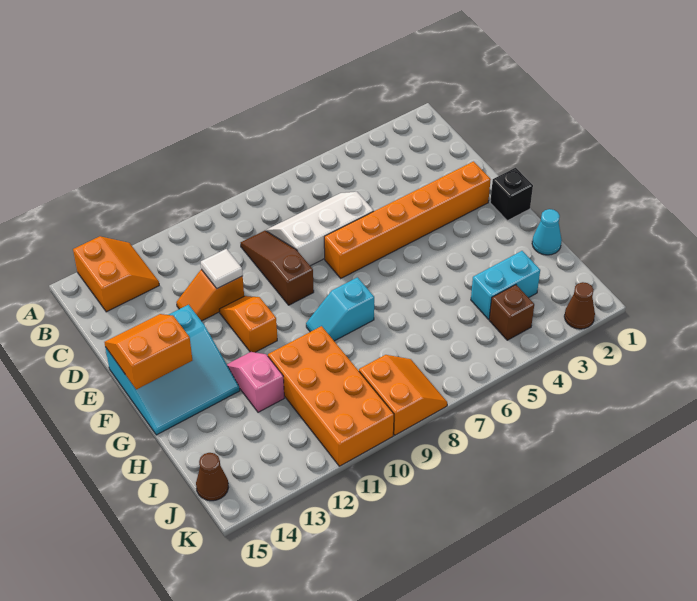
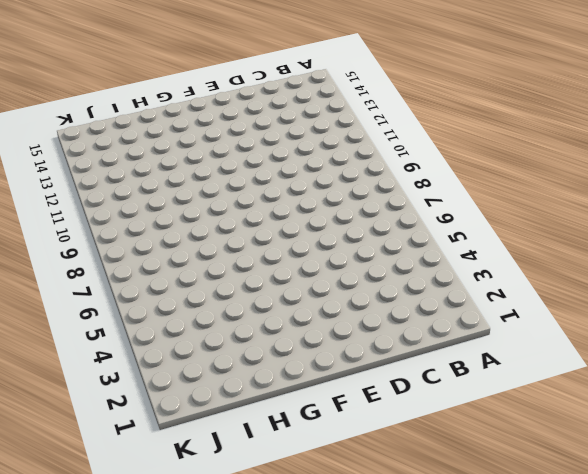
none -> orange slope A13:B14 level 1 top 14
none -> white slope C6:D8 level 1 top D
none -> brown slope C9:E9 level 1 top E

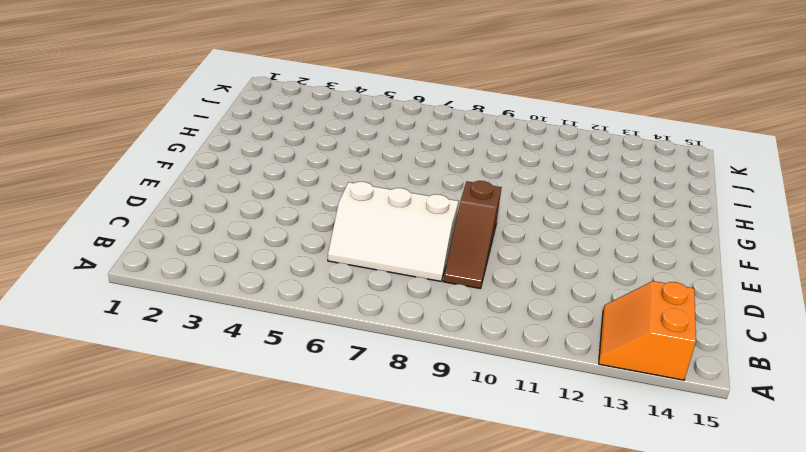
none -> orange slope D11:D12 level 1 top 11
none -> orange brick E2:E7 level 1
none -> orange slope E11:F11 level 1 top F

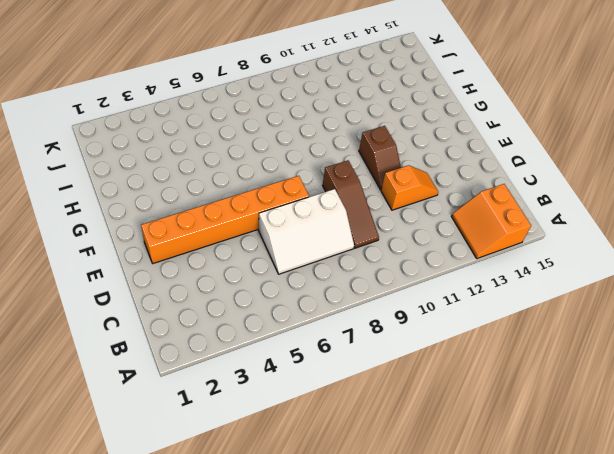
brown slope E11:F11 level 1 top F -> orange slope E11:F11 level 1 top F
none -> cyan slope E13:G15 level 1 top E
none -> black brick F1 level 1
none -> cyan slope G8:G9 level 1 top 8

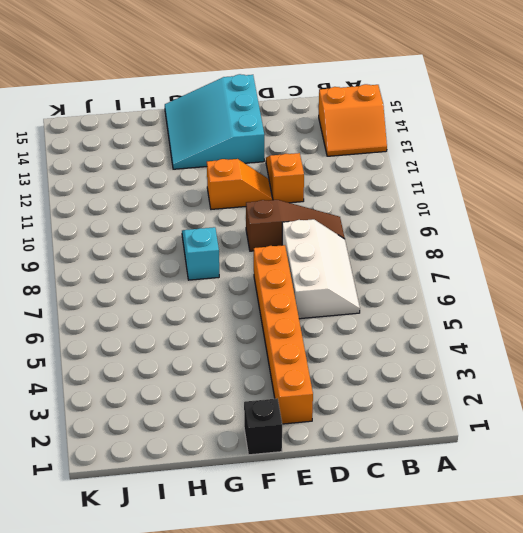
none -> pink slope G12:H12 level 1 top H
none -> cyan cone H1 level 1
none -> orange brick H10:K11 level 1

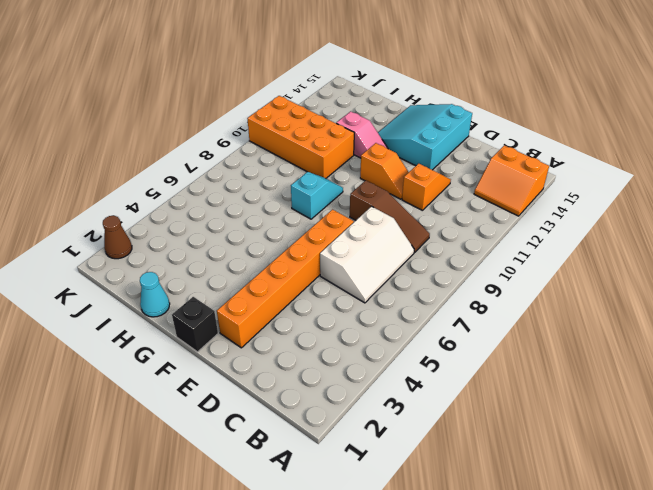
none -> cyan brick I3:I4 level 1
none -> brown brick J4 level 1
none -> orange slope J8:K9 level 1 top 9

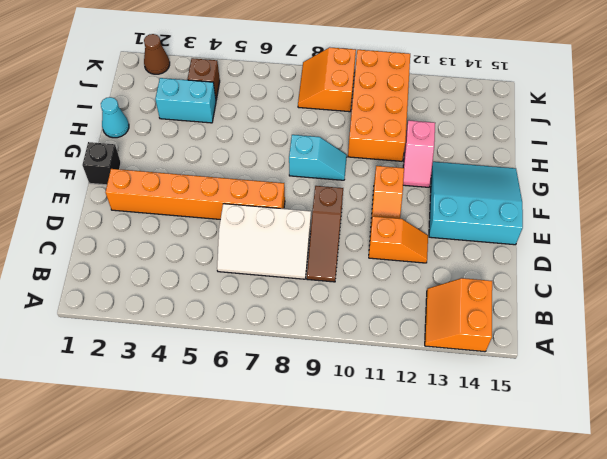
none -> brown cone J15 level 1
none -> white tile D11 level 2
none -> orange slope E14:F15 level 2 top F

